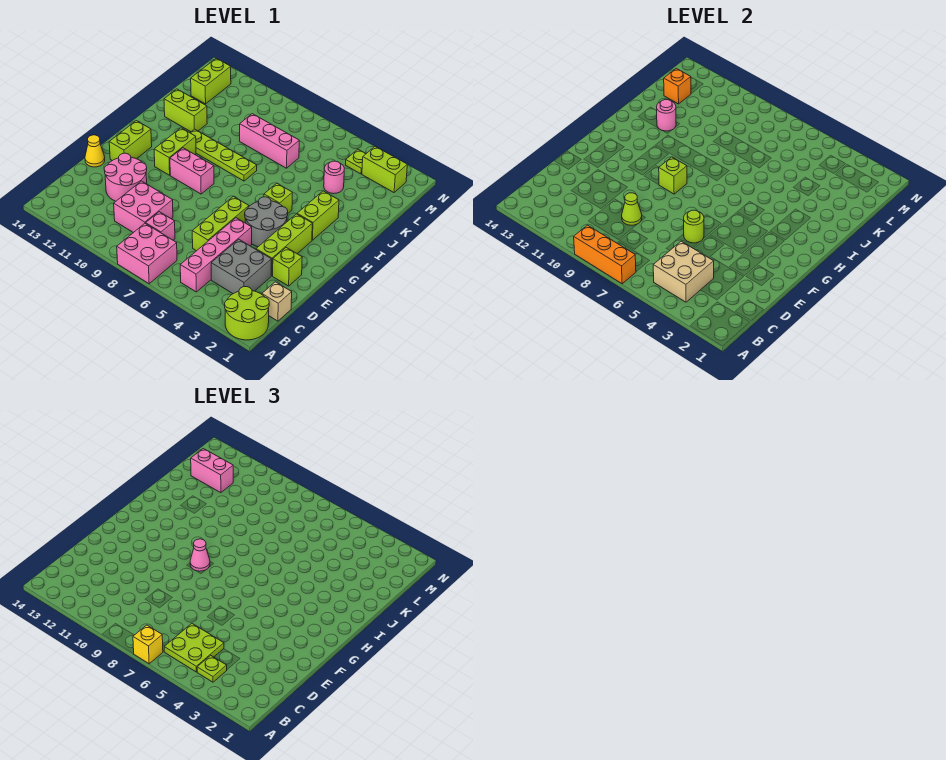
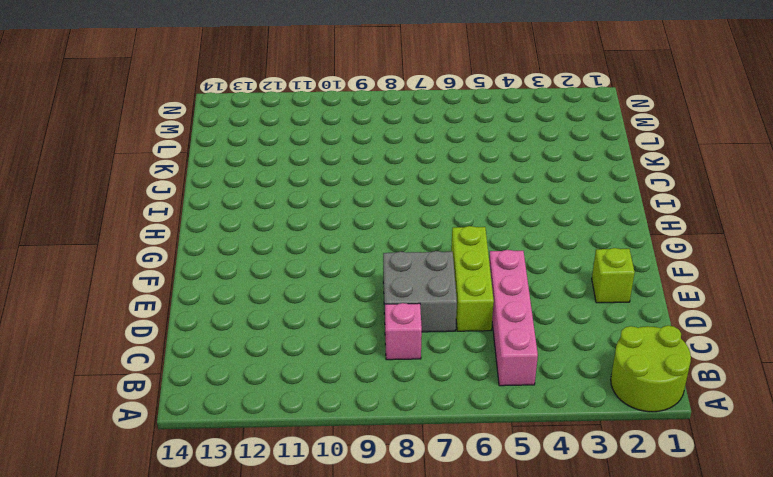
grey brick D7:E8 level 1 -> grey brick C3:D4 level 1
none -> pink brick A7:B8 level 1
none -> tan brick C1 level 1
none -> pink brick C9:D10 level 1
none -> pink round brick D11:E12 level 1

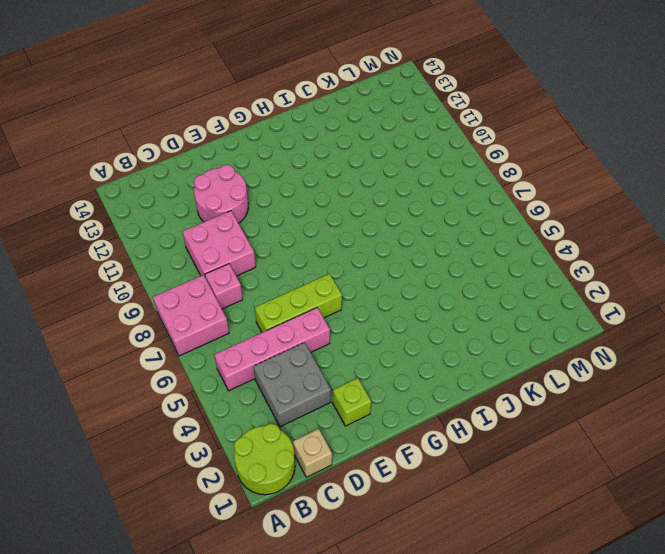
none -> lime brick E3:G3 level 1
none -> yellow cone E14 level 1
none -> grey round brick F4:G5 level 1
none -> lime brick F13:G13 level 1

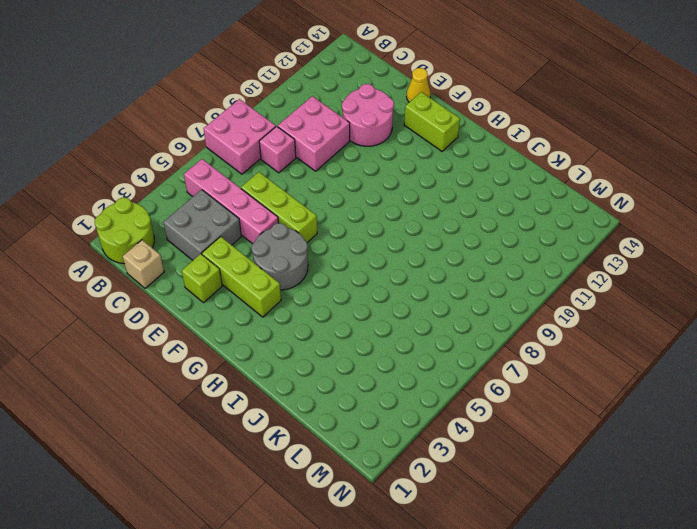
none -> pink brick G9:G10 level 1
none -> lime brick G11:H11 level 1
none -> lime brick H3:I3 level 1
none -> lime brick H5 level 1

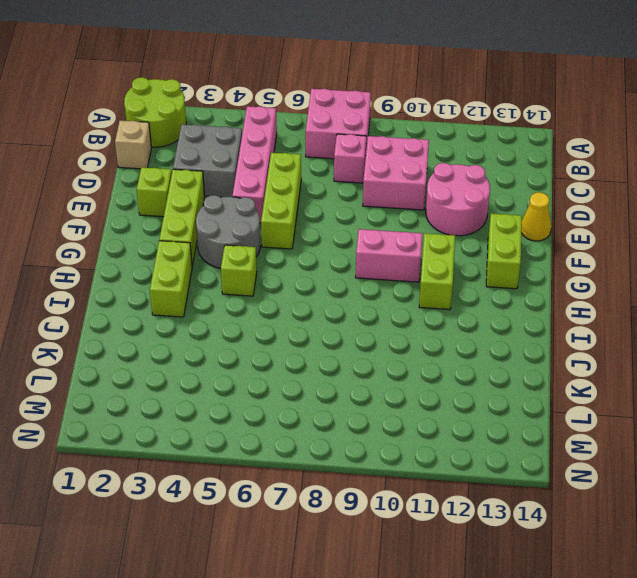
none -> lime plate I8:I11 level 1
none -> lime brick J12:J13 level 1
none -> pink round brick K4 level 1
none -> pink brick K7:K9 level 1

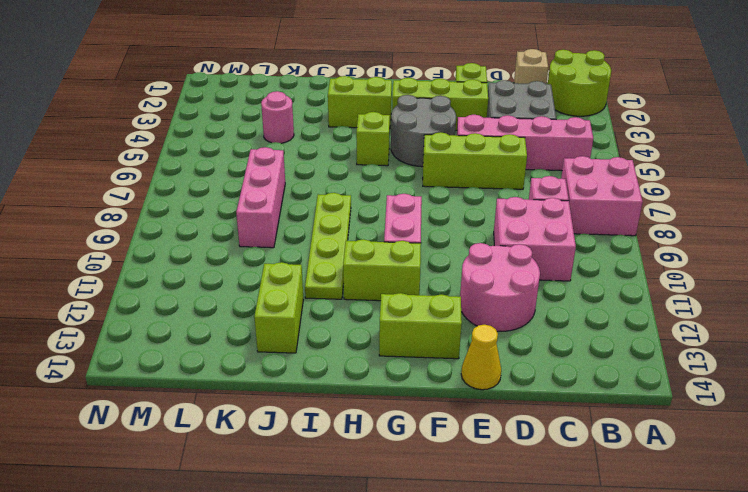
none -> lime brick L13:M13 level 1
none -> lime brick M2:M3 level 1
none -> lime plate M4 level 1
none -> orange brick A7:A9 level 2

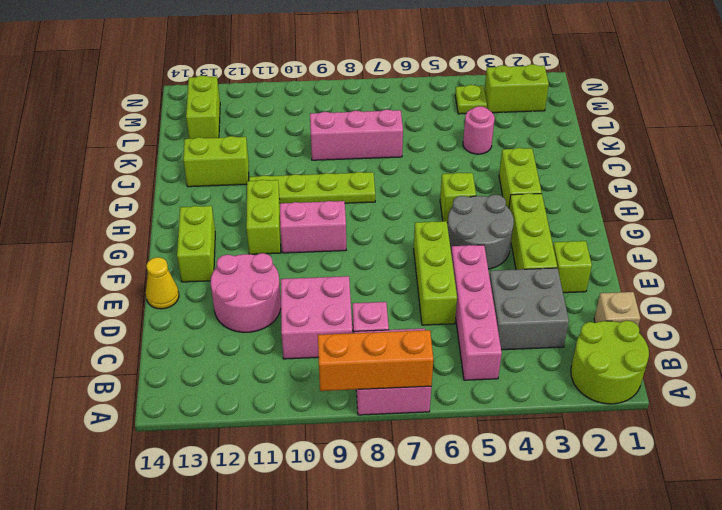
none -> tan brick B4:C5 level 2
none -> lime cone D9 level 2
none -> lime round brick E6 level 2
none -> lime brick G9 level 2

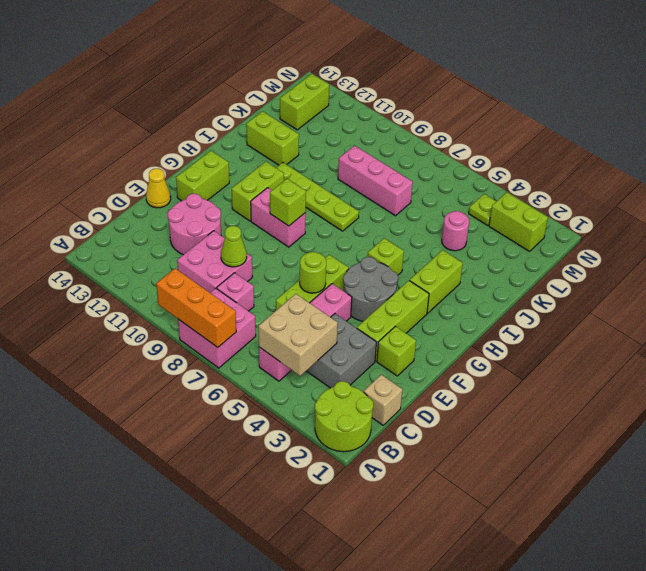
none -> pink round brick J12 level 2
none -> orange brick L13 level 2
none -> yellow brick A7 level 3
none -> lime plate B4 level 3

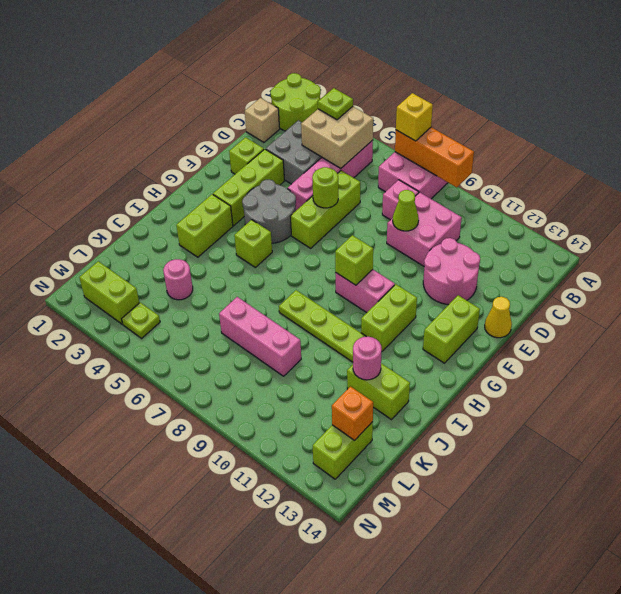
none -> lime plate B5:C6 level 3
none -> pink cone G9 level 3
none -> pink brick L12:L13 level 3

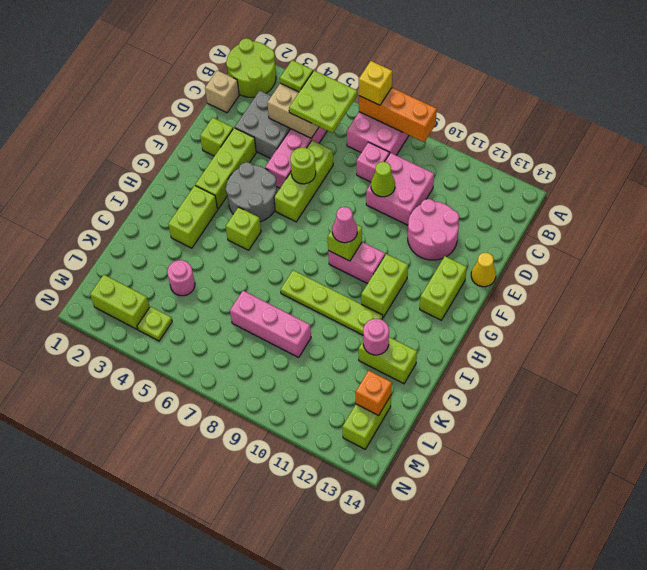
none -> pink brick L12:L13 level 3

